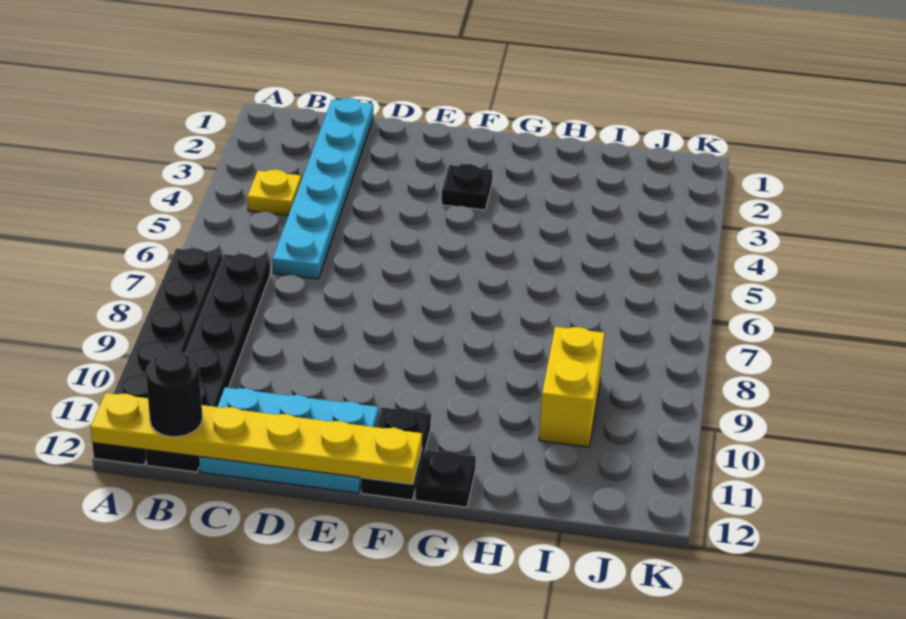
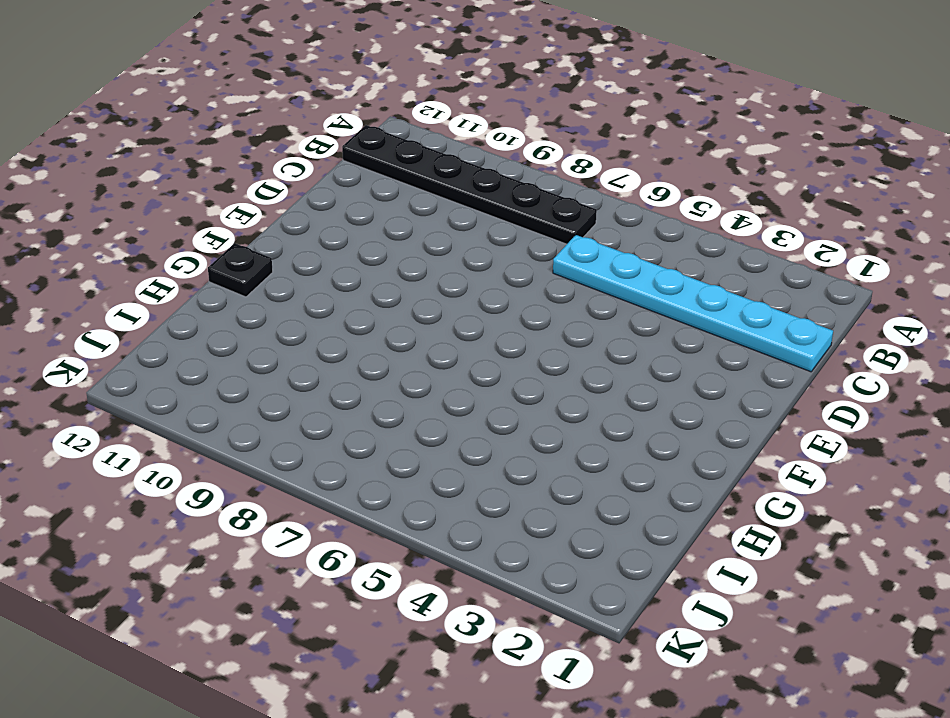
none -> black plate A7:A12 level 1
none -> yellow plate B4 level 1

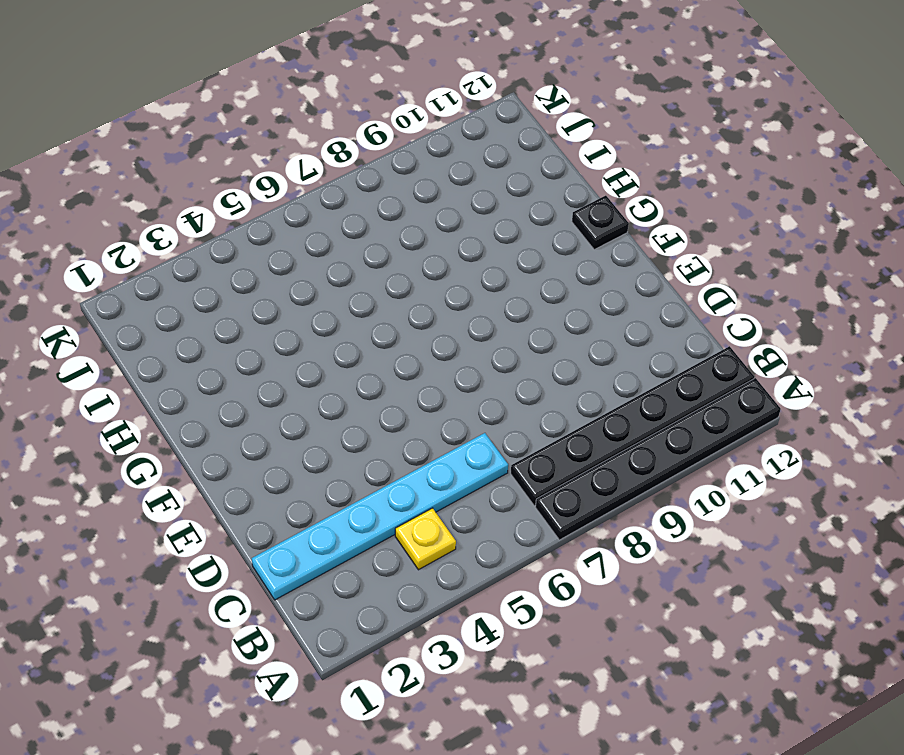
none -> cyan plate C11:E12 level 1
none -> black plate F3 level 1

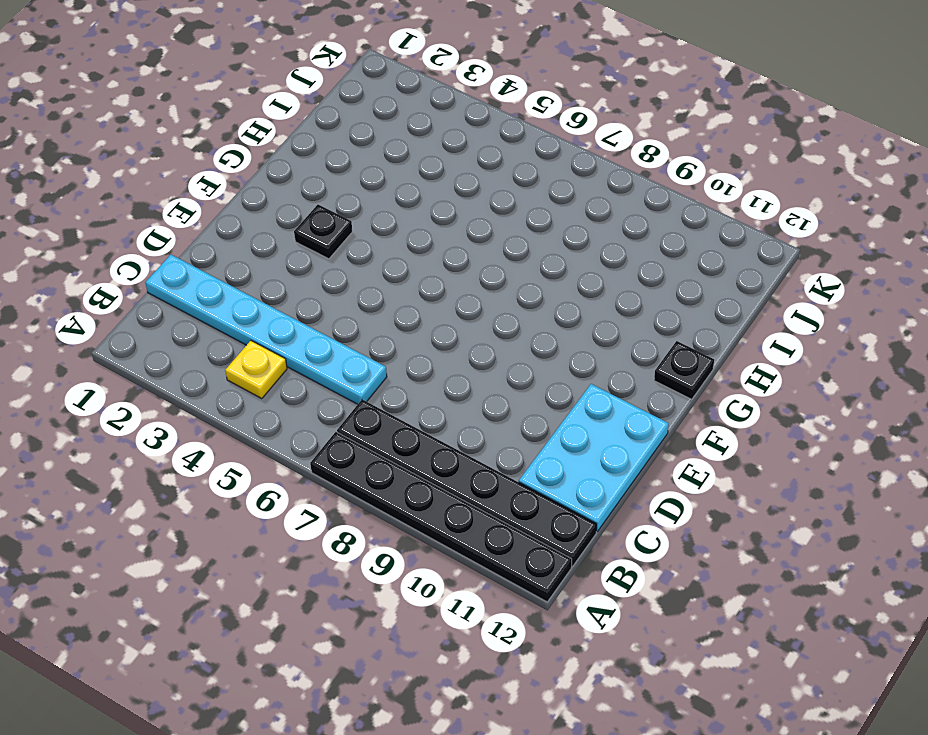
none -> black plate F11:F12 level 1
none -> yellow brick I9:I10 level 1

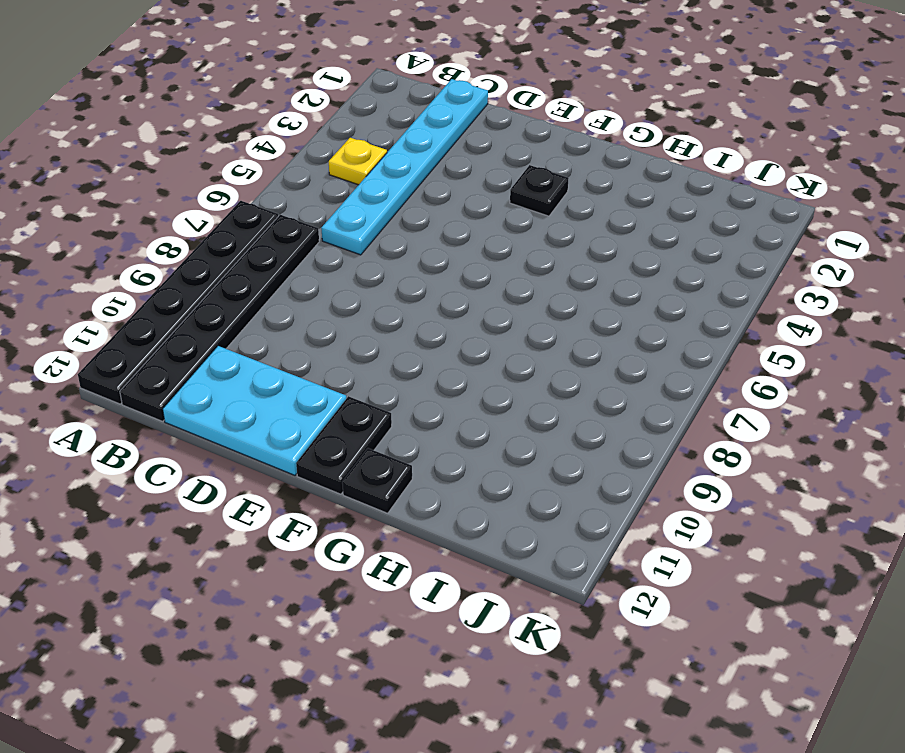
none -> yellow brick I9:I10 level 1
none -> yellow plate A12:F12 level 2

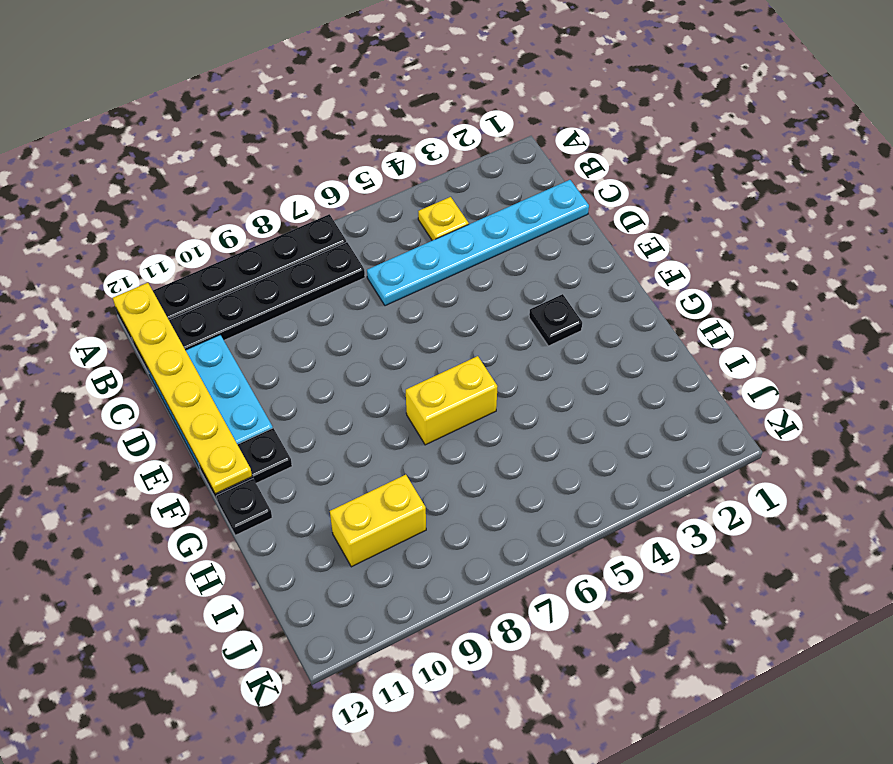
yellow brick G6:G7 level 1 -> none
none -> black round brick B12 level 3

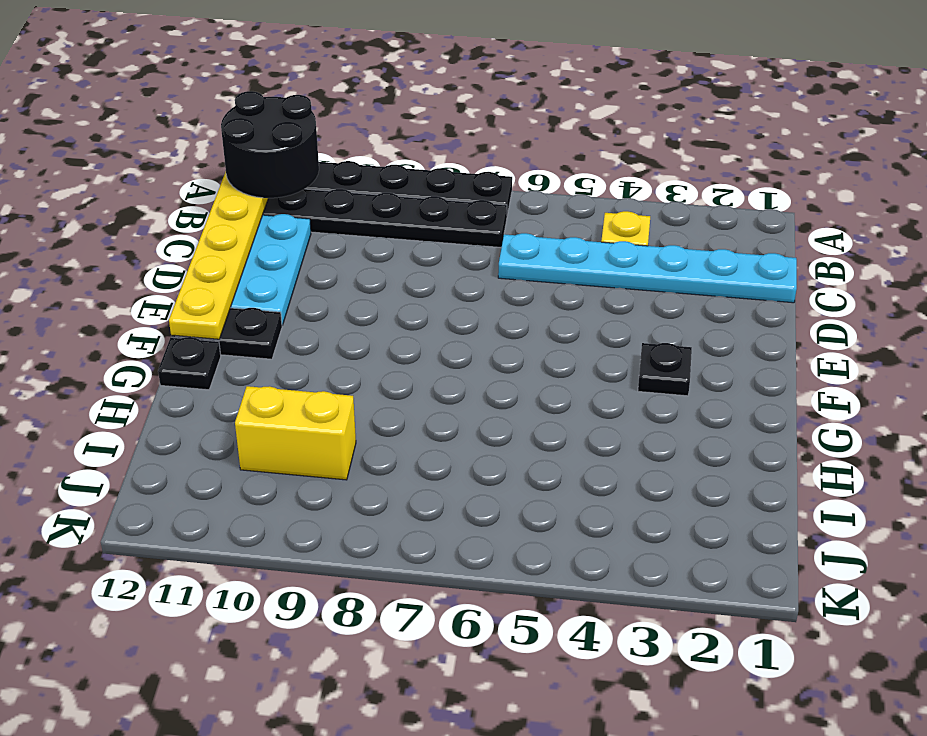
black round brick A11:B12 level 3 -> black round brick B12 level 3

